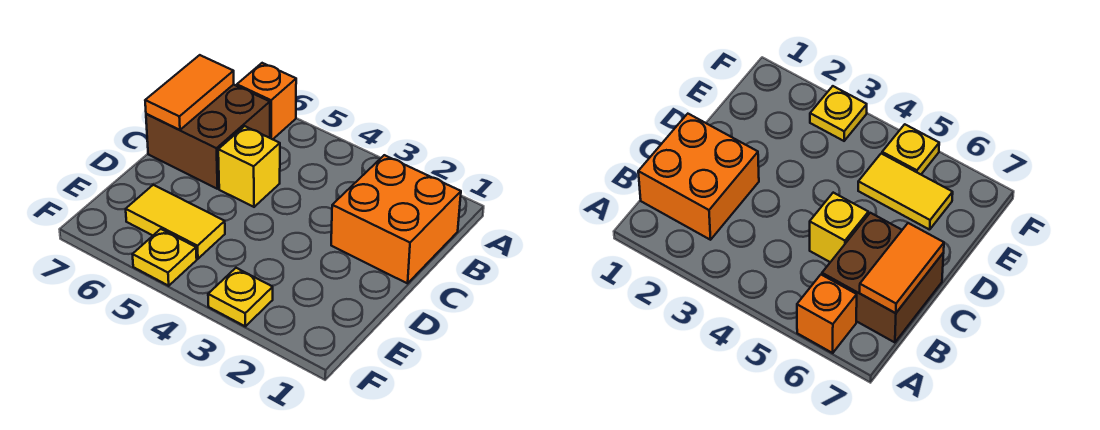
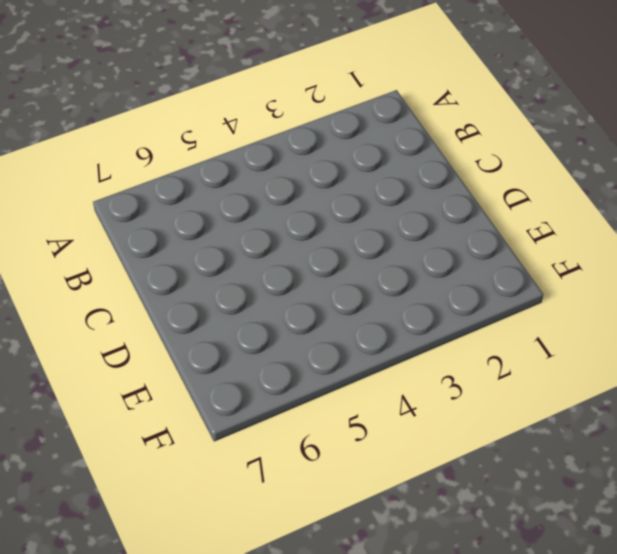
none -> orange brick A6 level 1
none -> orange brick B1:C2 level 1

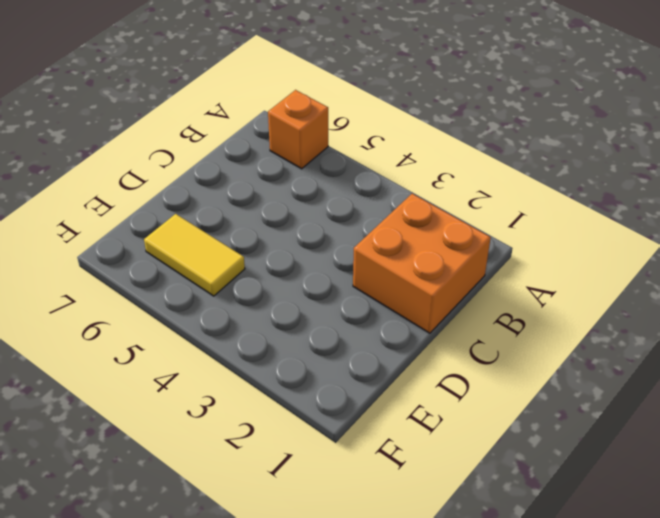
none -> brown brick B6:C7 level 1
none -> yellow brick C5 level 1

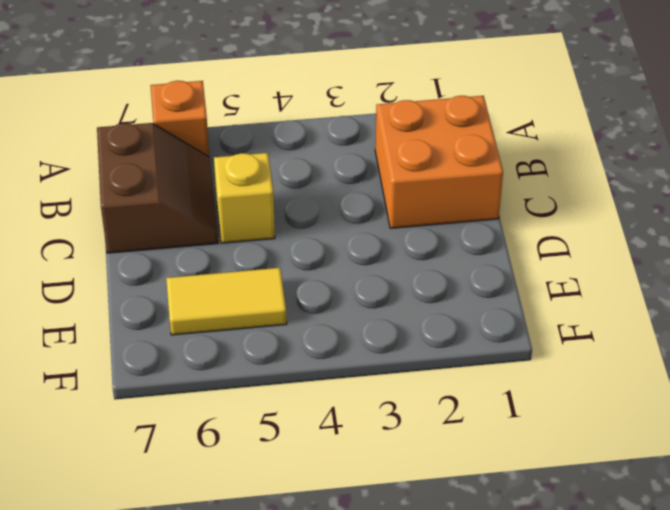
brown slope B6:C7 level 1 top 7 -> brown brick B6:C7 level 1
none -> yellow plate F3 level 1
none -> yellow plate F5 level 1

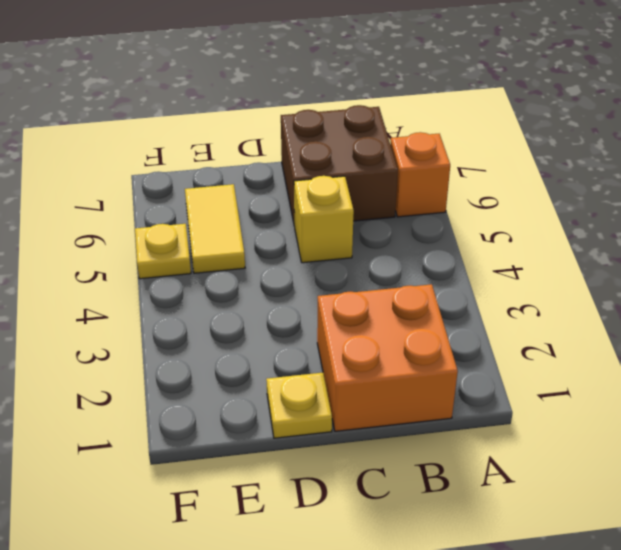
yellow plate D1 level 1 -> yellow plate F3 level 1
none -> orange tile B7:C7 level 2

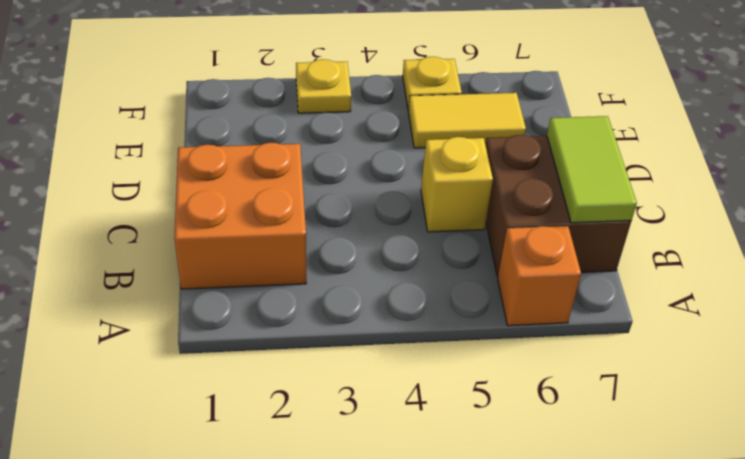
lime tile B7:C7 level 2 -> orange tile B7:C7 level 2

